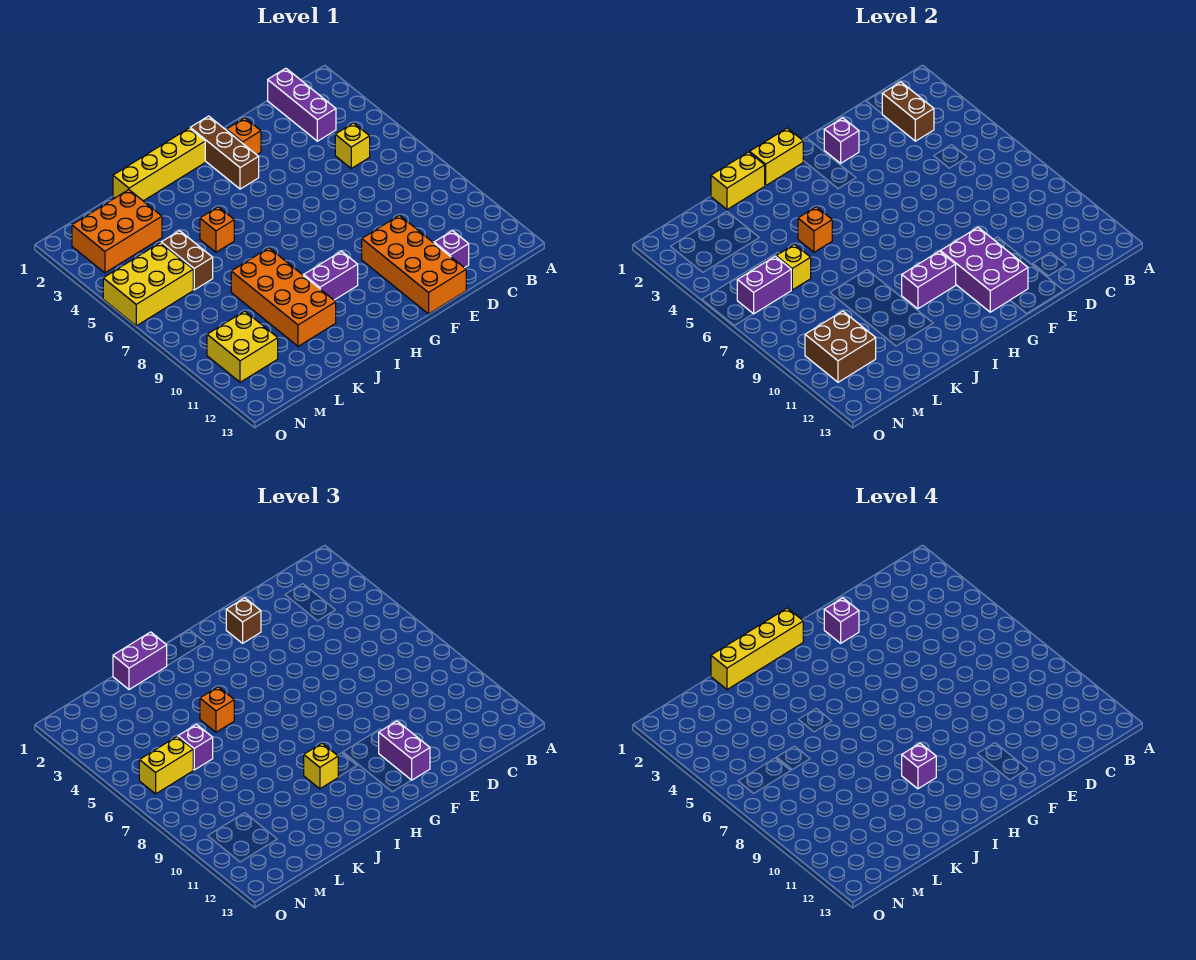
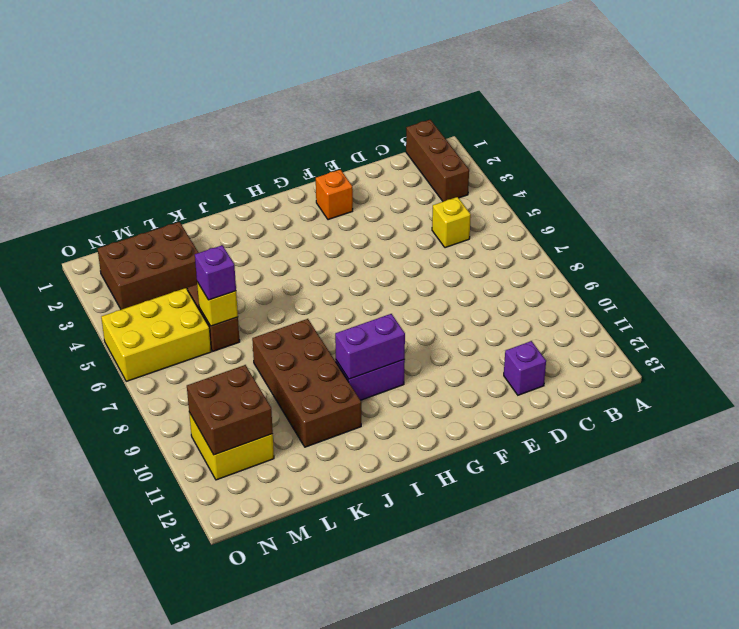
brown brick B1:B3 level 1 -> brown brick G1:G3 level 1
brown brick J8:K11 level 1 -> orange brick J8:K11 level 1
brown brick L2:N3 level 1 -> orange brick L2:N3 level 1
none -> purple brick C1:C3 level 1
none -> orange brick E10:F13 level 1
none -> yellow brick H1:K1 level 1
none -> orange brick J5 level 1

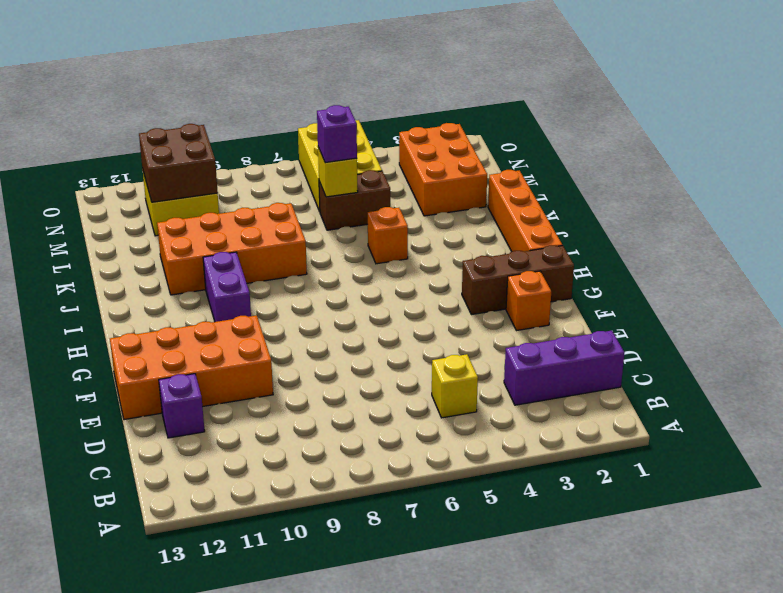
orange brick H1:K1 level 1 -> yellow brick H1:K1 level 1
none -> brown brick C2:C3 level 2
none -> purple brick F2 level 2
none -> purple brick F10:G12 level 2
none -> yellow brick H1:I1 level 2

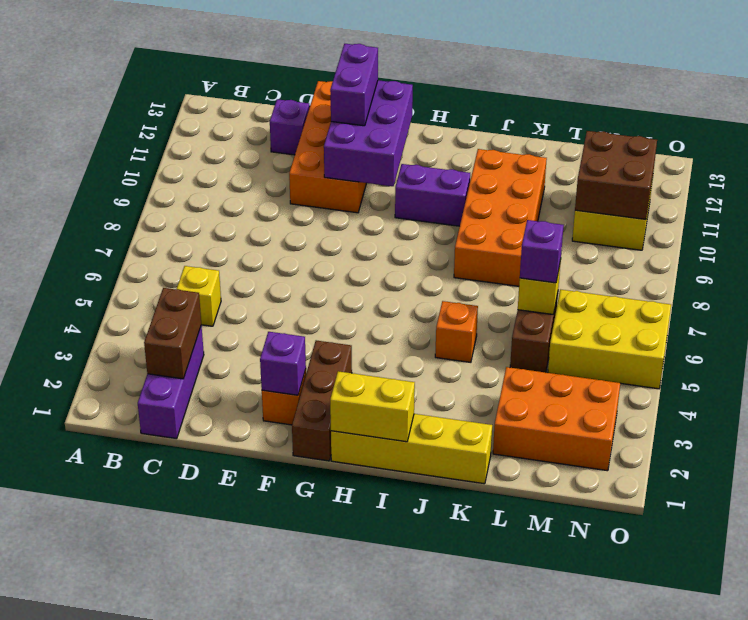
none -> purple brick H10:I10 level 2
none -> yellow brick J1:K1 level 2
none -> orange brick J5 level 2
none -> purple brick M6:N6 level 2

